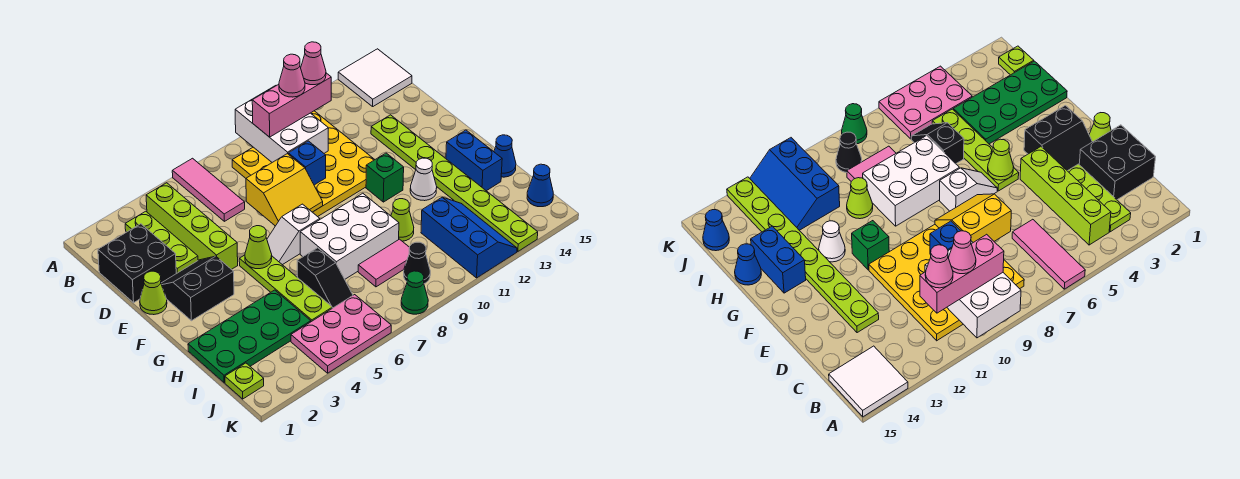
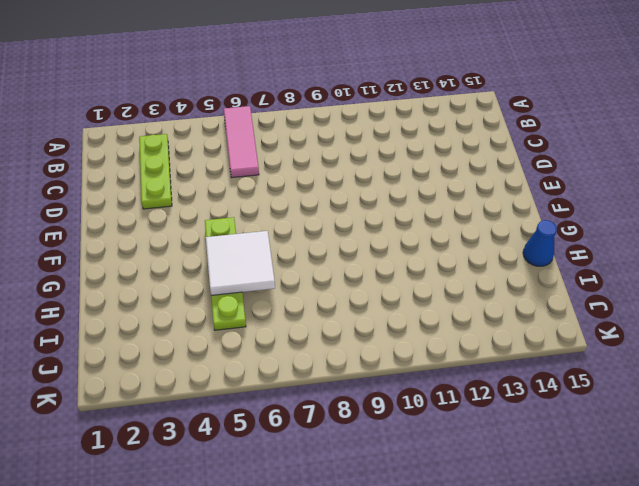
white tile G5:H6 level 2 -> white tile A14:B15 level 1
none -> lime brick B4:E4 level 1
none -> yellow plate B8:E11 level 1
none -> black brick C1:D2 level 1
none -> lime plate D13:K13 level 1

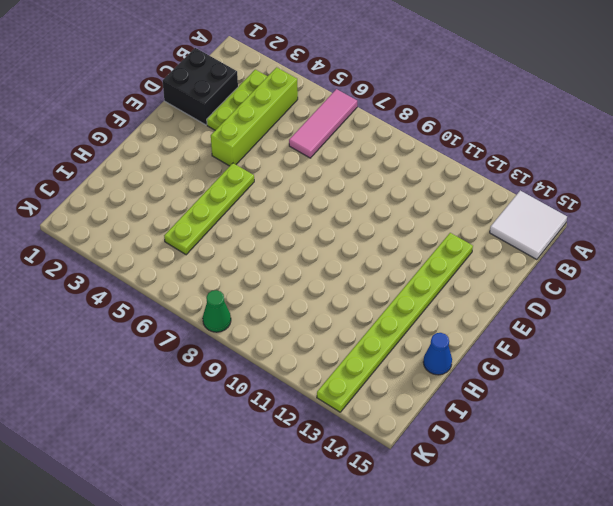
none -> yellow plate B8:E11 level 1
none -> lime cone E1 level 1
none -> black slope E2:F3 level 1 top F
none -> white slope F6:F7 level 1 top 7

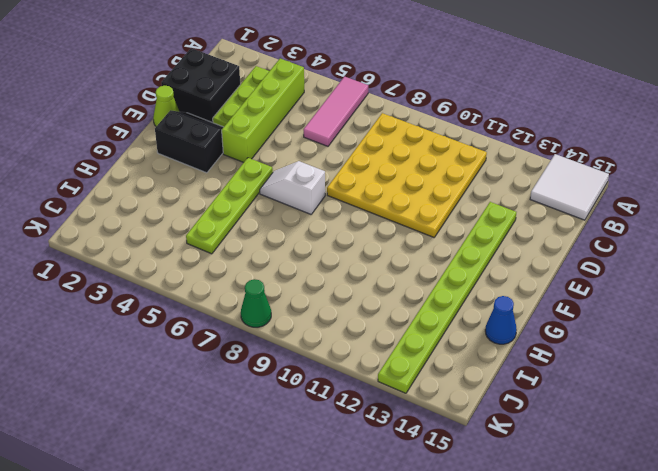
none -> green brick F11 level 1
none -> white brick G7:H9 level 1
none -> white cone G12 level 1
none -> blue brick G14:H14 level 1

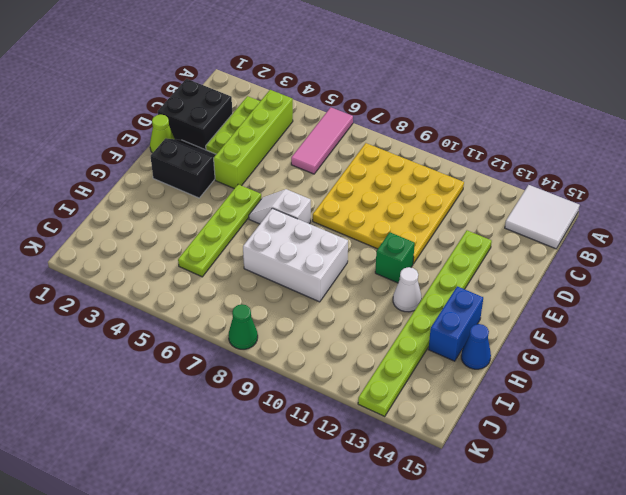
none -> green plate H1:I4 level 1
none -> black slope H6:I6 level 1 top H
none -> lime cone H10 level 1
none -> pink tile I8:I9 level 1

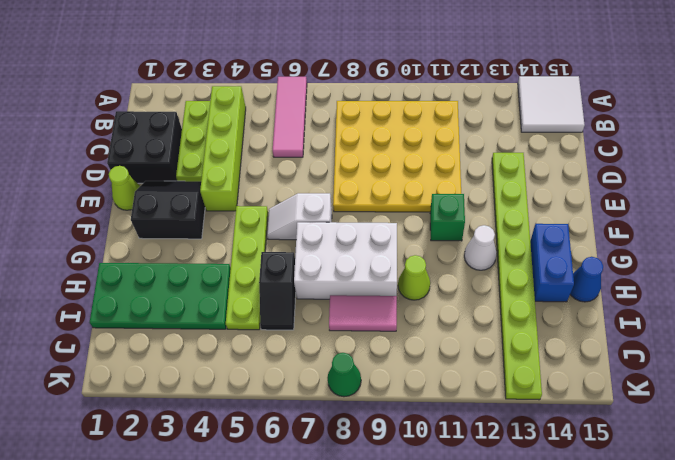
none -> blue slope I11:K12 level 1 top 11
none -> lime plate J1 level 1
none -> pink plate J4:K6 level 1
none -> black cone J9 level 1

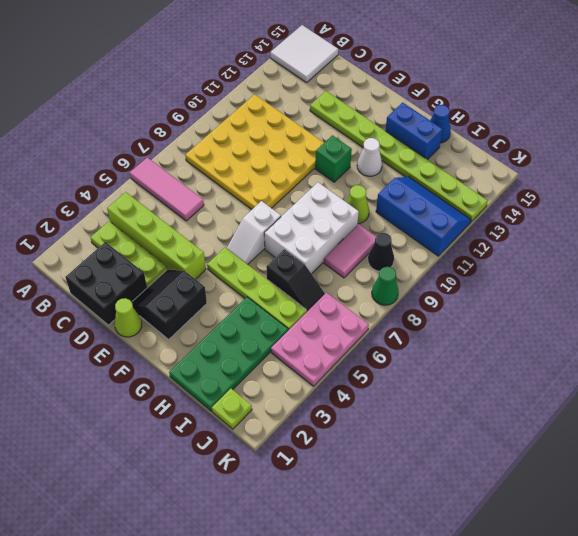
none -> blue cone J15 level 1
none -> white brick A9:C10 level 2
none -> yellow slope D7:E8 level 2 top D
none -> blue brick D9 level 2

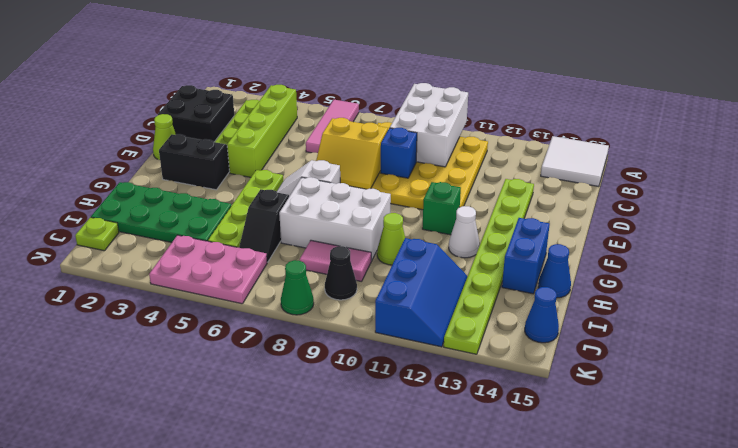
none -> lime cone F5 level 2
none -> pink brick B9:B11 level 3
none -> pink cone B10 level 4
none -> pink cone B11 level 4

